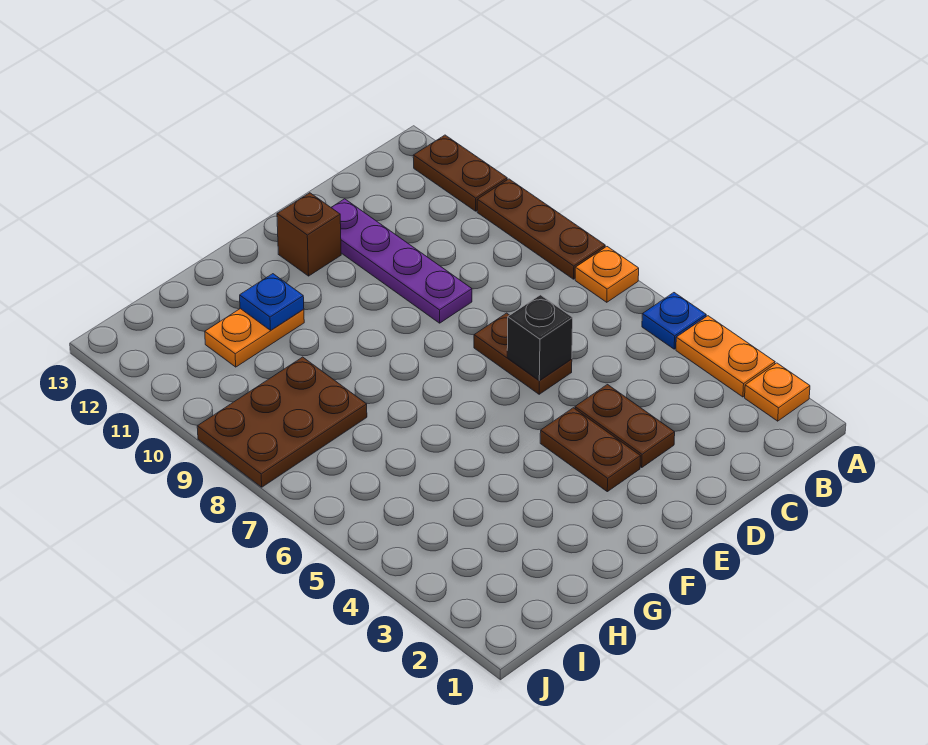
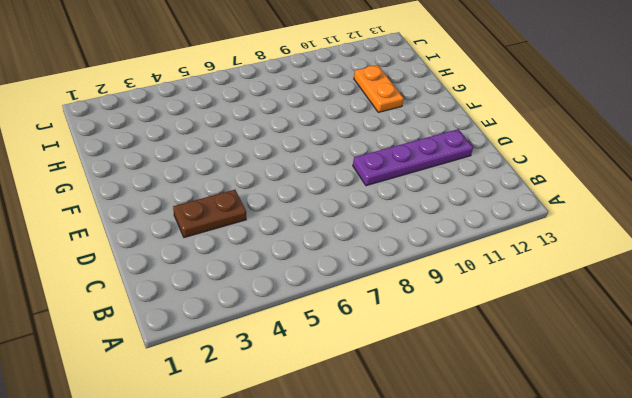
none -> orange plate A2 level 1
none -> orange plate A3:A4 level 1
none -> blue plate A5 level 1

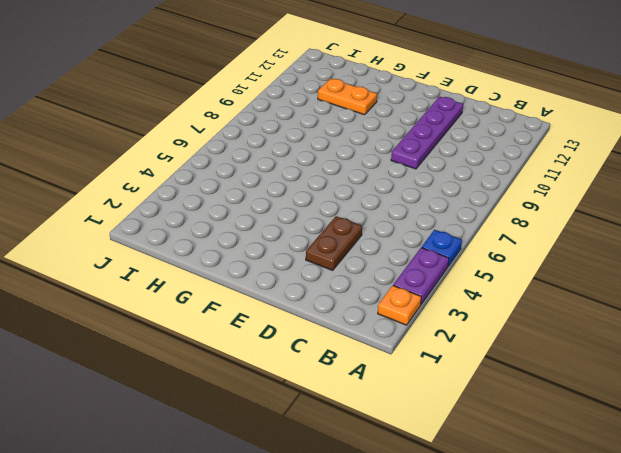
purple plate A3:A4 level 1 -> orange plate A3:A4 level 1
none -> orange plate A7 level 1
none -> brown plate A8:A10 level 1
none -> brown plate A11:A12 level 1

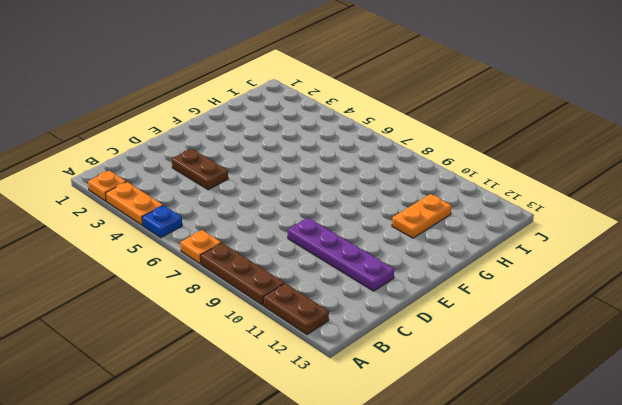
none -> brown plate D6:D7 level 1
none -> brown plate E3:E4 level 1
none -> brown brick E12 level 1

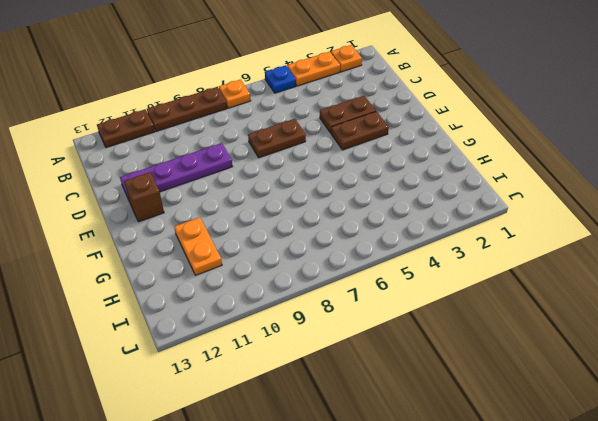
none -> brown plate H8:J9 level 1
none -> black brick D6 level 2
none -> blue plate G11 level 2

